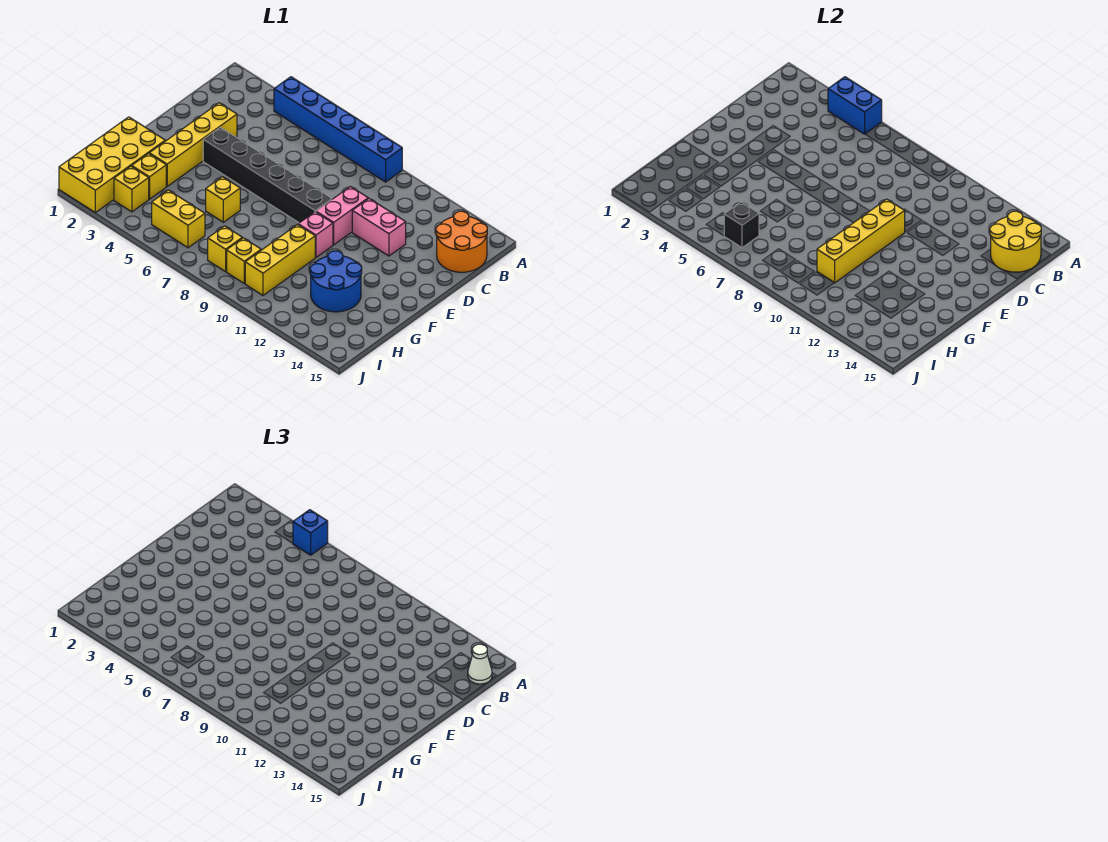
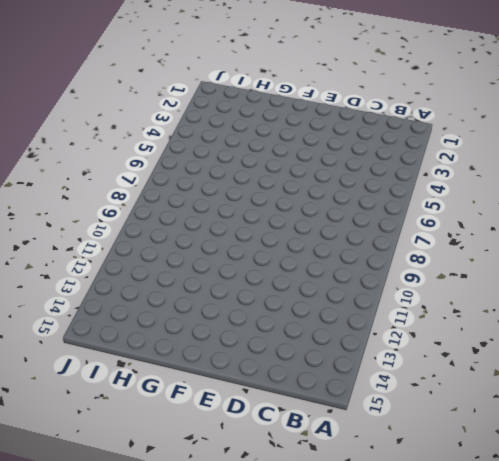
none -> blue brick A4:A9 level 1
none -> orange round brick B14:C15 level 1
none -> yellow brick D3:G3 level 1

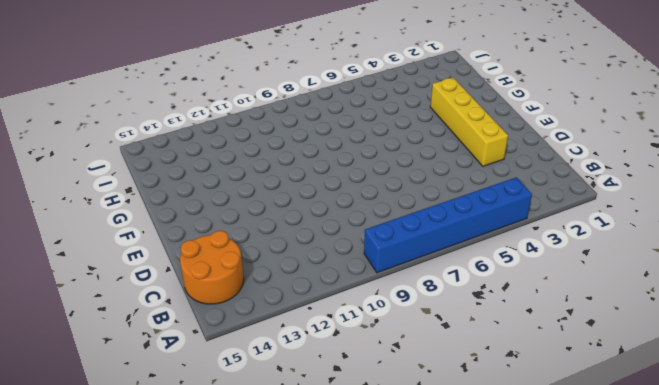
none -> pink brick D10:E10 level 1
none -> pink brick D11:D12 level 1
none -> black brick E4:E9 level 1

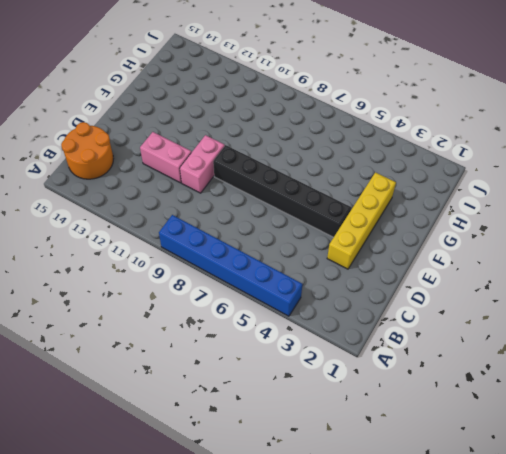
none -> pink brick F10 level 1
none -> yellow brick G1:J2 level 1
none -> yellow brick G6 level 1

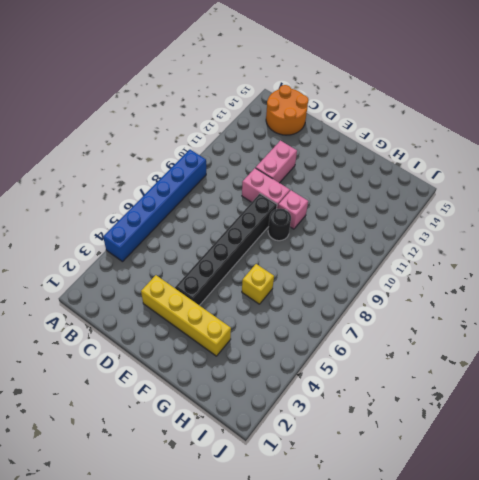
black round brick F9 level 1 -> none
none -> yellow brick G1:J2 level 1
none -> yellow brick G10:I10 level 1
none -> blue round brick G12:H13 level 1

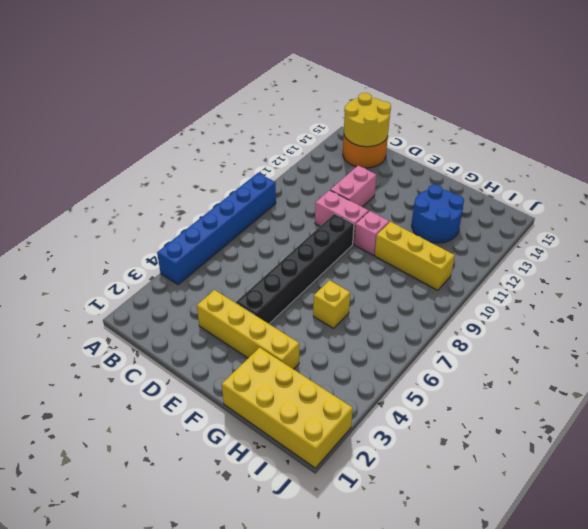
none -> yellow brick H3 level 1
none -> yellow brick I3 level 1
none -> yellow brick I5:I6 level 1

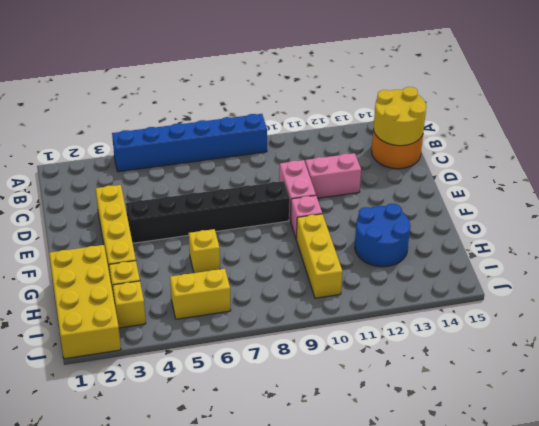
none -> yellow brick I8 level 1
none -> yellow brick I9 level 1
none -> blue brick A4:A5 level 2

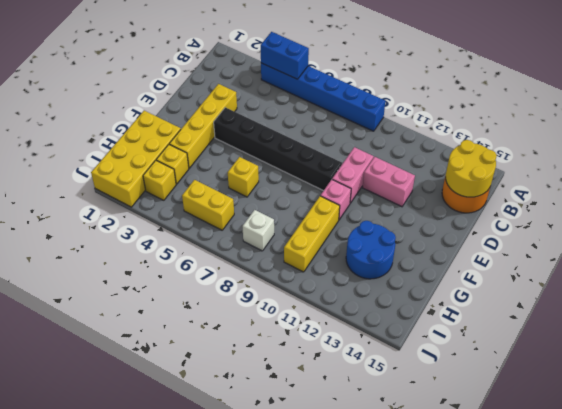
white brick I8 level 1 -> yellow brick I8 level 1
none -> yellow brick I9 level 1
none -> yellow brick E10:H10 level 2
none -> black brick I6 level 2

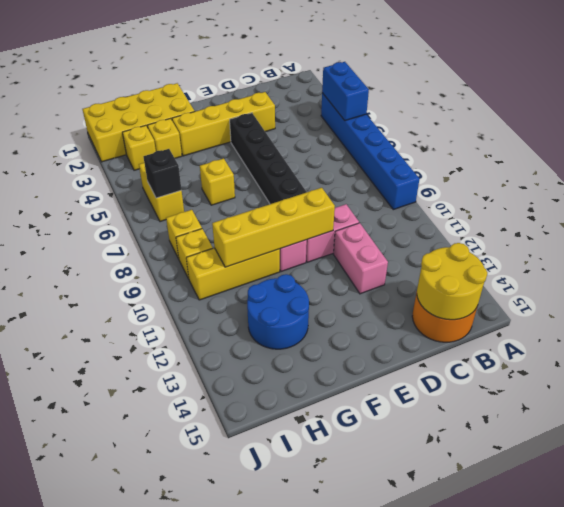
none -> blue brick A5 level 3
none -> white cone B15 level 3

